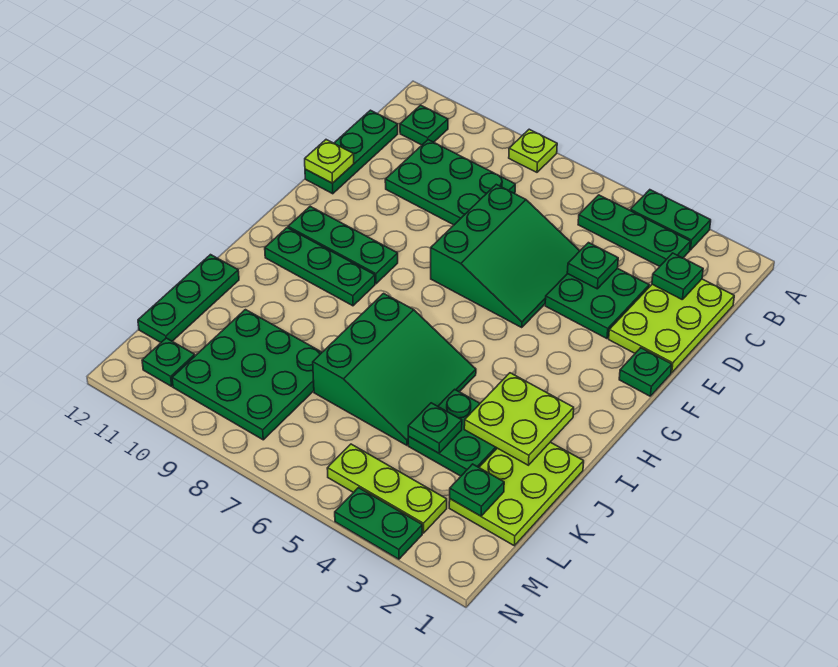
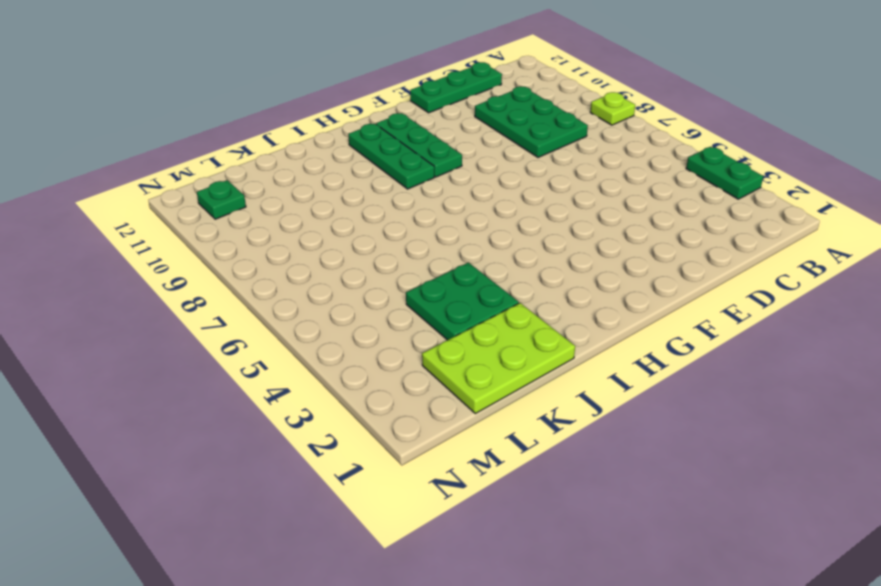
none -> green plate B3:B5 level 1
none -> green plate B11 level 1
none -> lime plate C1:E2 level 1

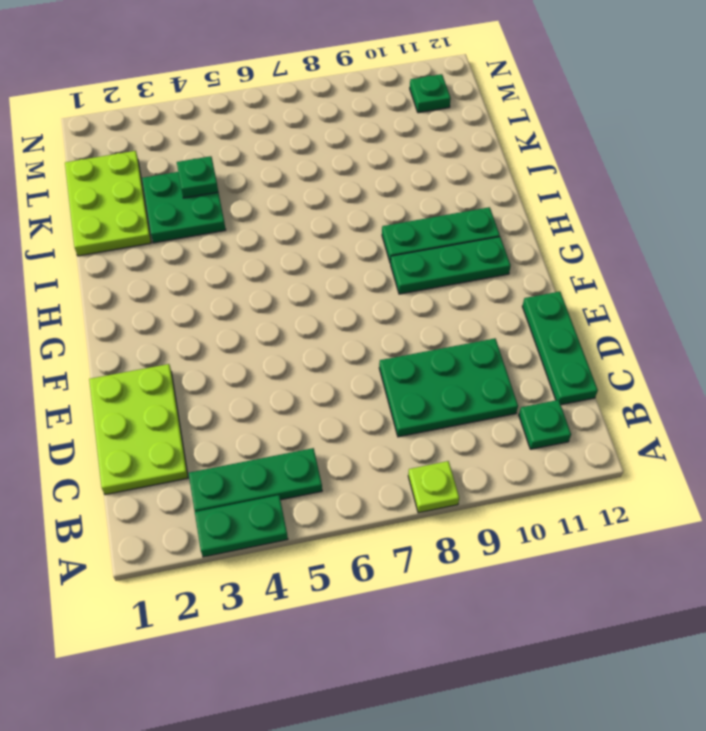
none -> green plate D3:E4 level 1
none -> green slope D5:F7 level 1 top 7
none -> green plate F1 level 1

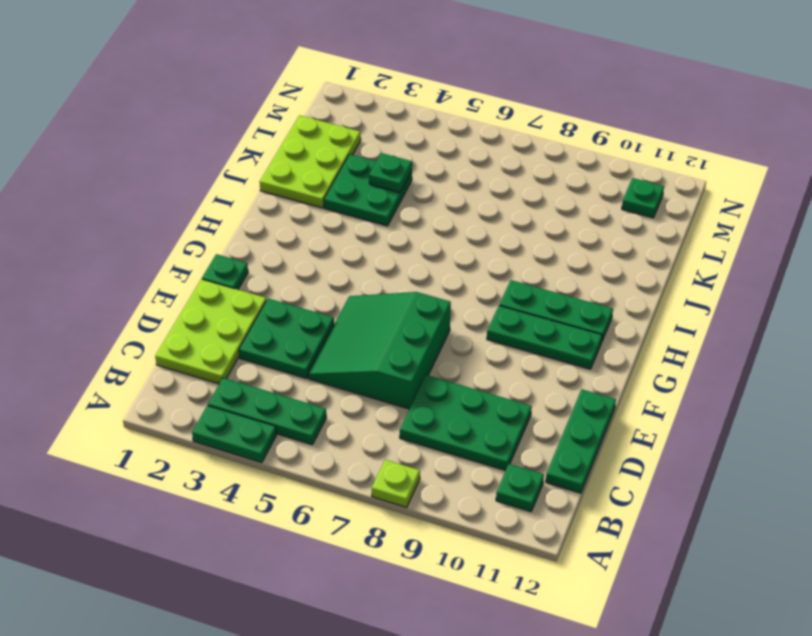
none -> green slope I5:K7 level 1 top 7
none -> green plate J12:L12 level 1
none -> green plate K8:M10 level 1

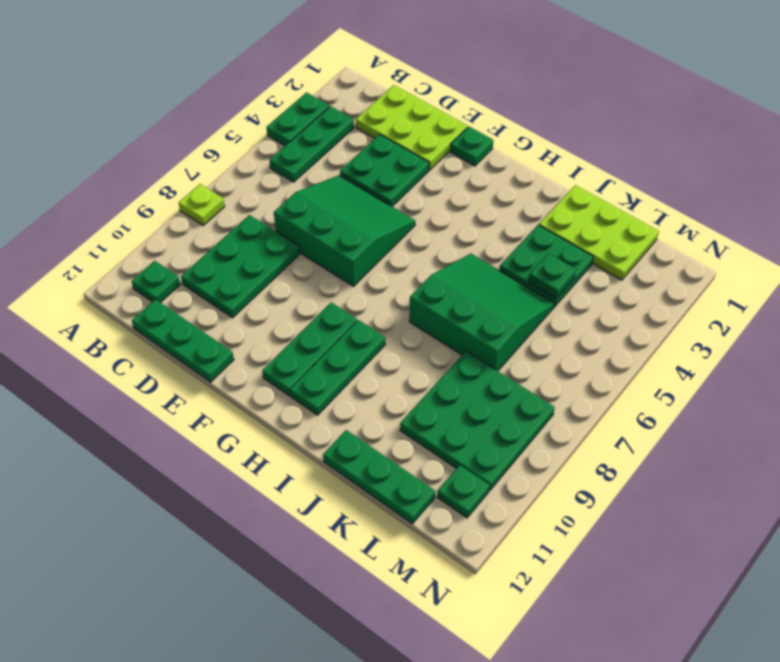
none -> lime plate M3:M5 level 1
none -> green plate N3:N4 level 1
none -> green plate C2 level 2

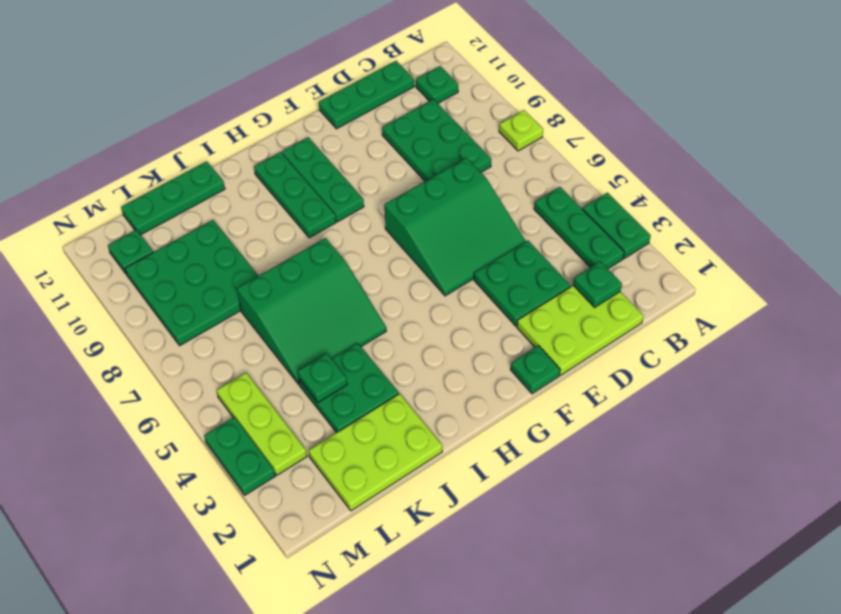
none -> green plate D4 level 2
none -> lime plate E12 level 2
none -> lime plate I2:J3 level 2

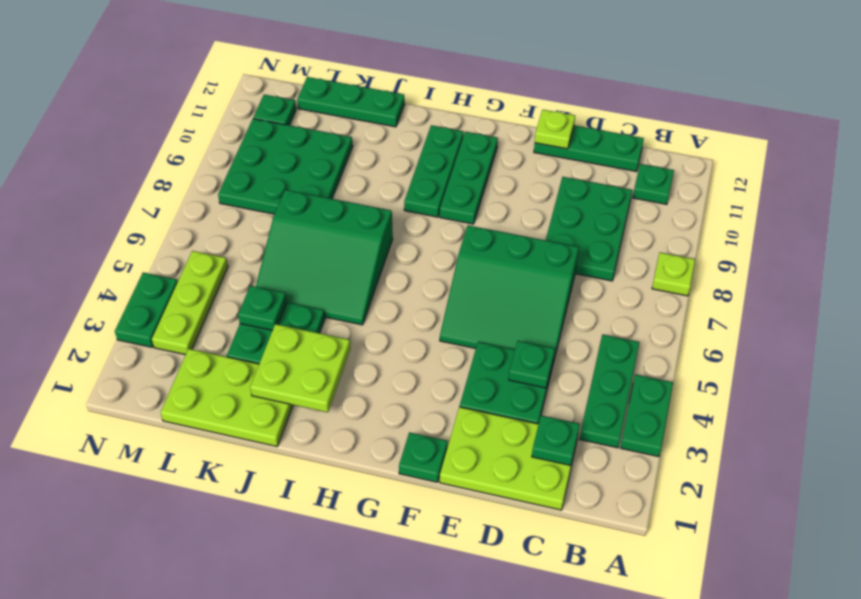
none -> green plate L2 level 2

